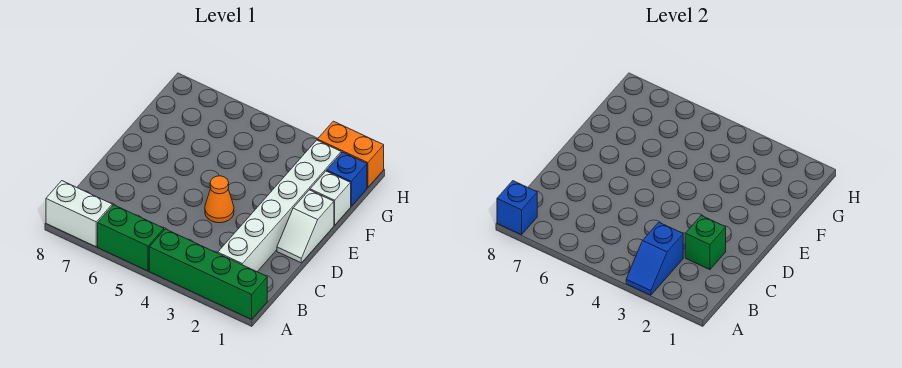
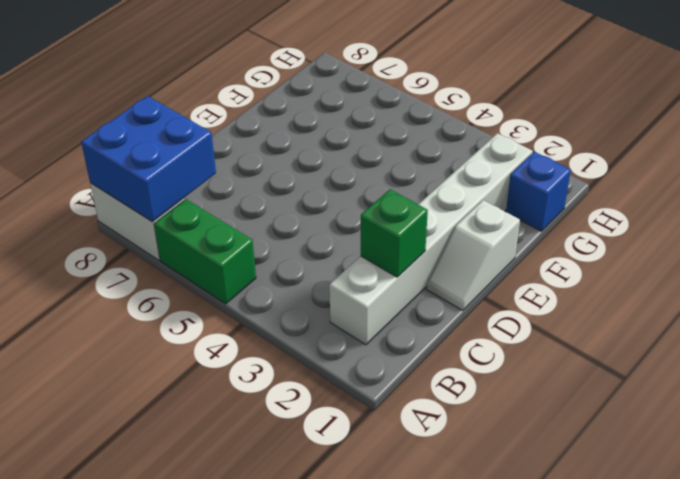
blue brick A7:B8 level 2 -> blue brick A8 level 2
none -> green brick A1:A4 level 1
none -> orange cone D4 level 1
none -> white brick F1 level 1

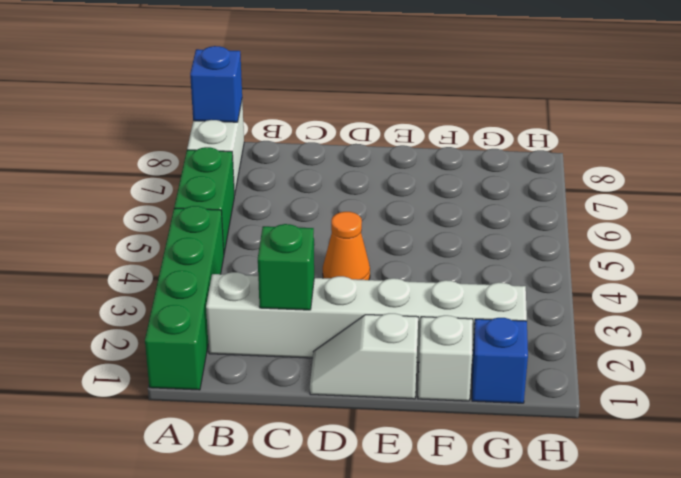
none -> orange brick H1:H2 level 1
none -> blue slope A3:B3 level 2 top B

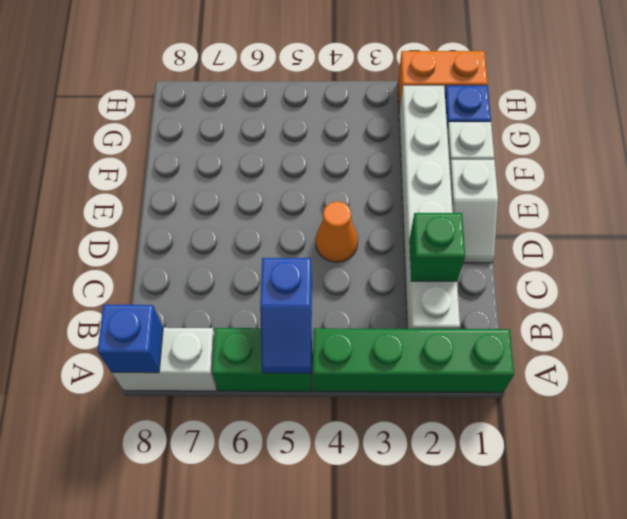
blue slope A5:B5 level 2 top B -> blue slope A3:B3 level 2 top B

